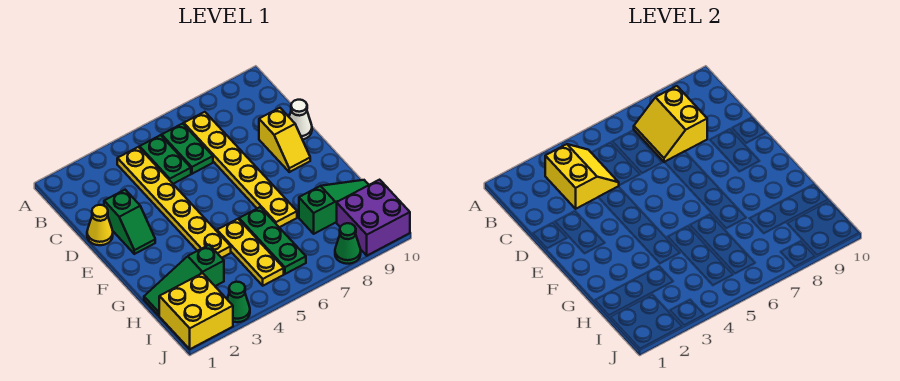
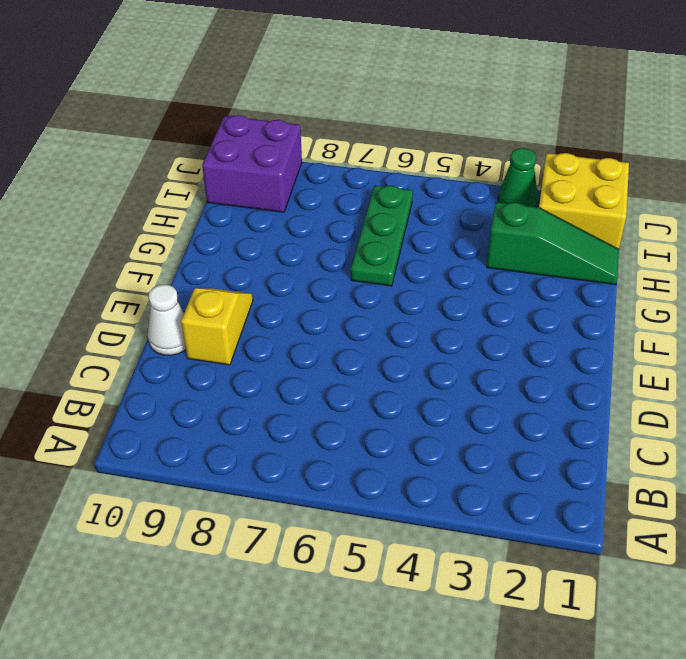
none -> yellow plate B4:G4 level 1
none -> green plate B5:C5 level 1
none -> green plate B6:C6 level 1

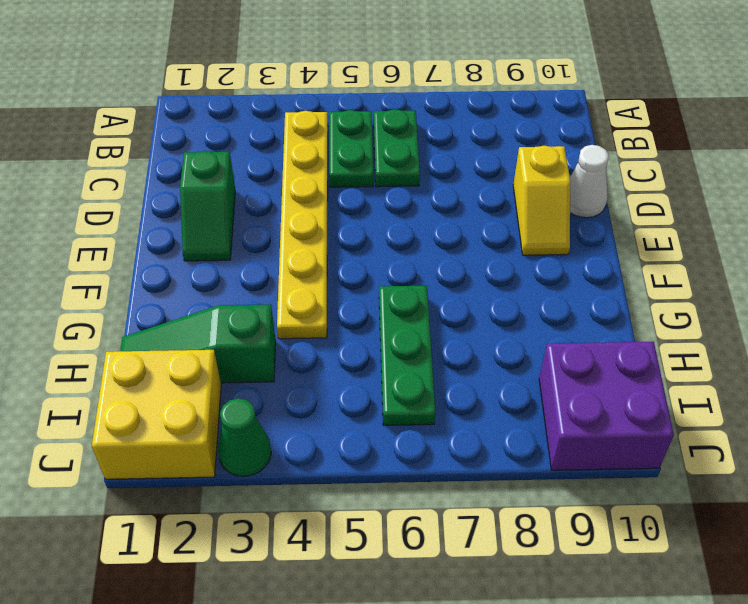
none -> yellow plate B7:G7 level 1
none -> yellow cone D1 level 1
none -> yellow plate G5:I5 level 1

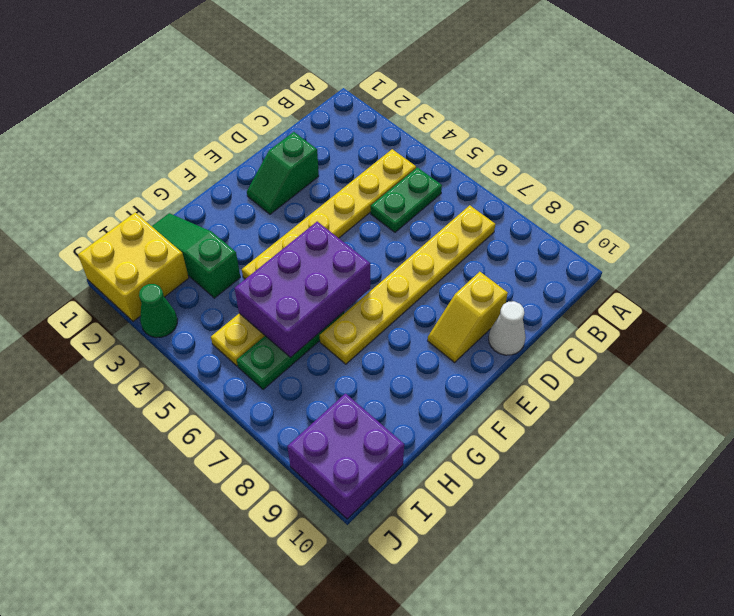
purple brick F5:H6 level 2 -> none
none -> green plate B6:C6 level 1
none -> yellow cone D1 level 1
none -> green slope H8:H10 level 1 top 8

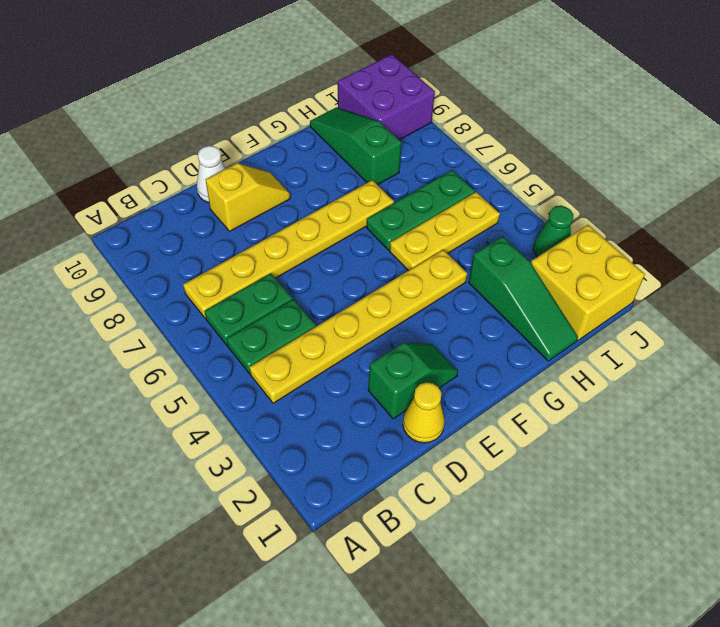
none -> green cone J8 level 1
none -> yellow slope B3:C4 level 2 top 3
none -> yellow slope B7:C8 level 2 top 8

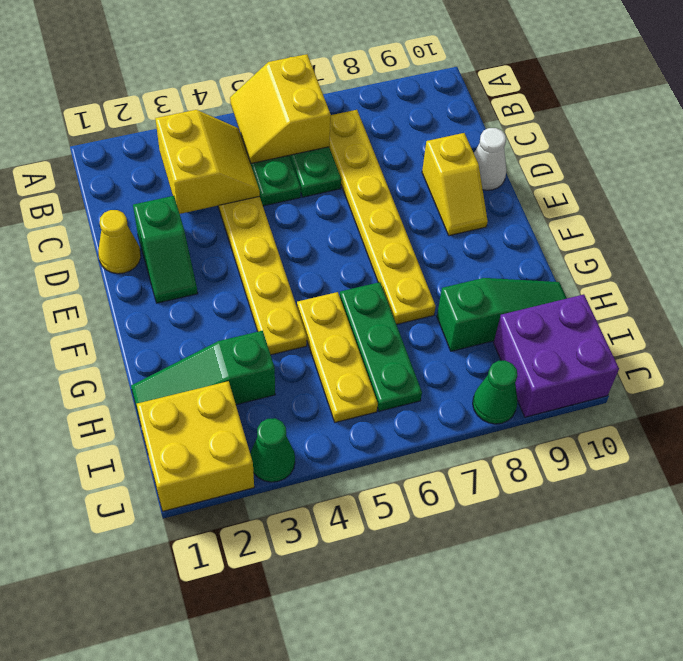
yellow slope A5:B6 level 2 top 6 -> yellow slope B7:C8 level 2 top 8

